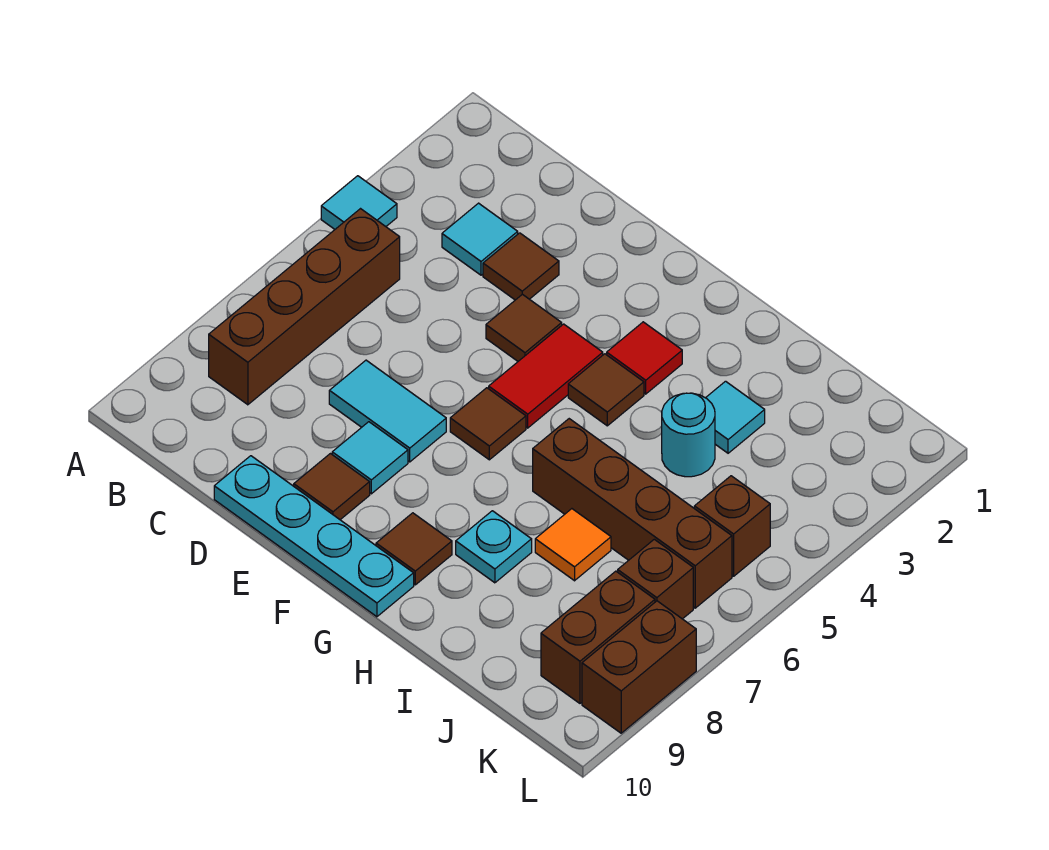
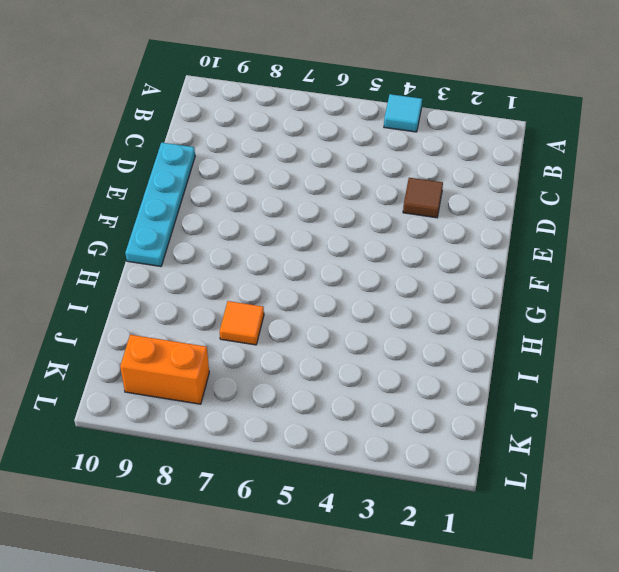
orange brick K8:K9 level 1 -> brown brick K8:K9 level 1
none -> brown brick B5:B8 level 1
none -> cyan tile C3 level 1
none -> cyan tile D7:E7 level 1

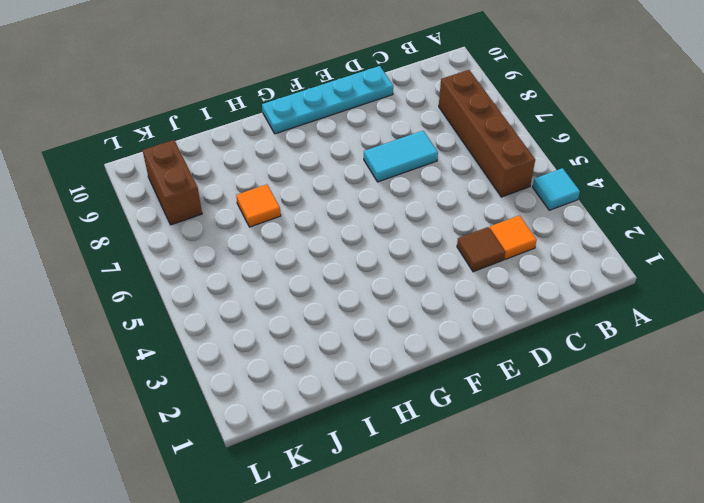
orange tile C3 level 1 -> cyan tile C3 level 1
none -> brown tile E4 level 1
none -> cyan tile E8 level 1
none -> brown tile E9 level 1

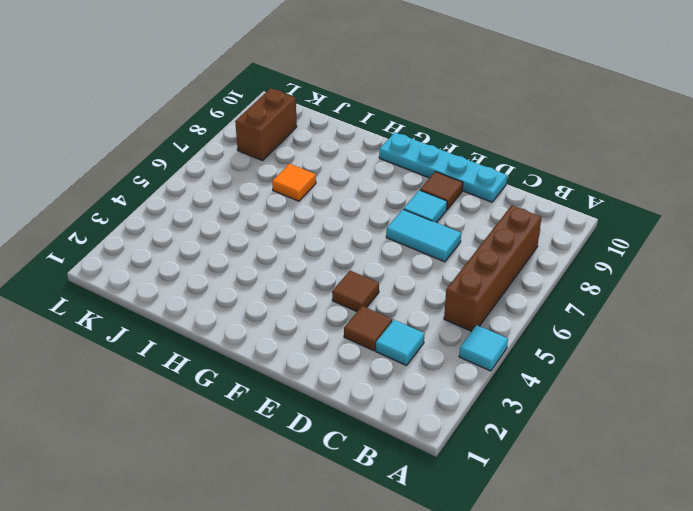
none -> red tile F4:F5 level 1
none -> brown tile F6 level 1
none -> red tile G3 level 1

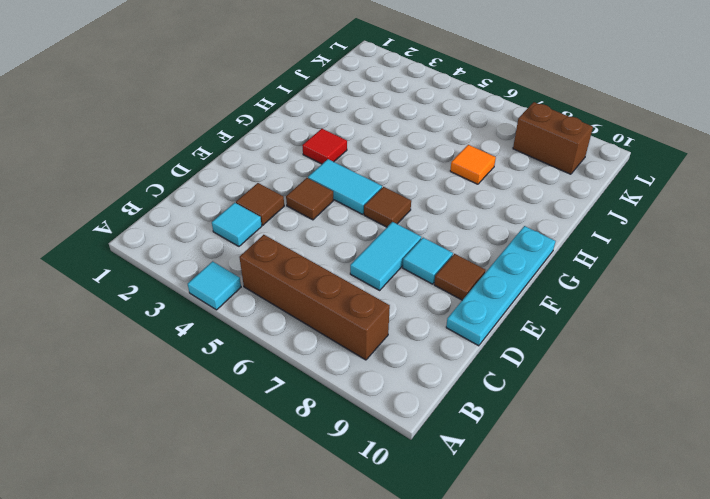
cyan tile F4:F5 level 1 -> red tile F4:F5 level 1
none -> brown tile G4 level 1
none -> brown tile G9 level 1
none -> brown brick H6:K6 level 1

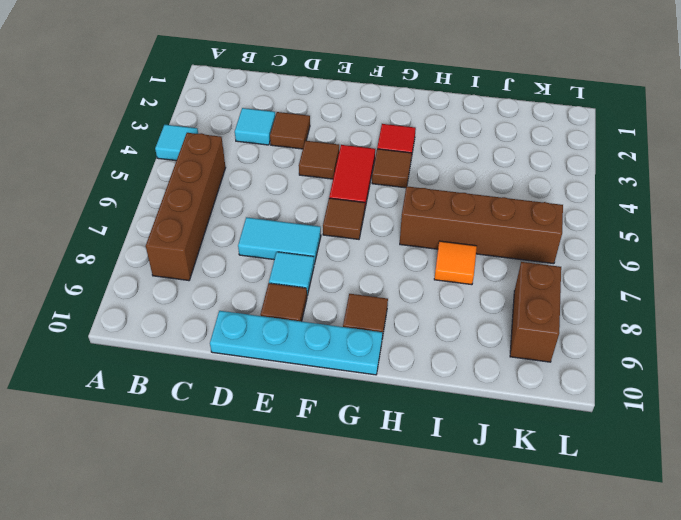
none -> cyan plate H8 level 1
none -> cyan tile I3 level 1
none -> cyan round brick I4 level 1

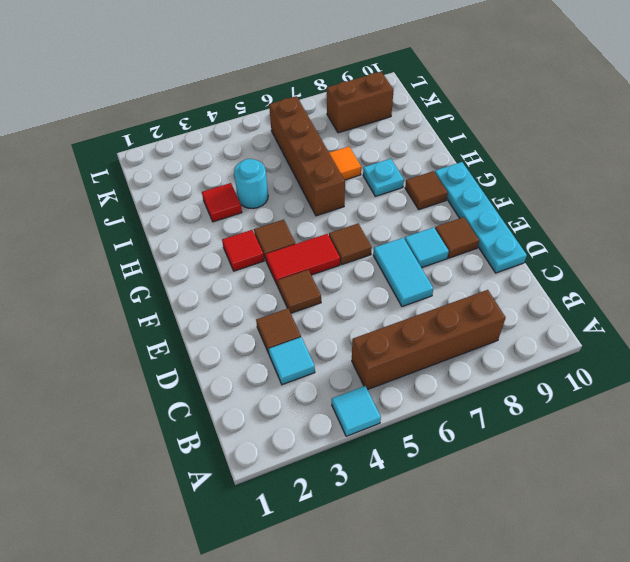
red tile I3 level 1 -> cyan tile I3 level 1
none -> brown brick K5 level 1
none -> brown brick K7 level 1
none -> brown brick L8:L9 level 1

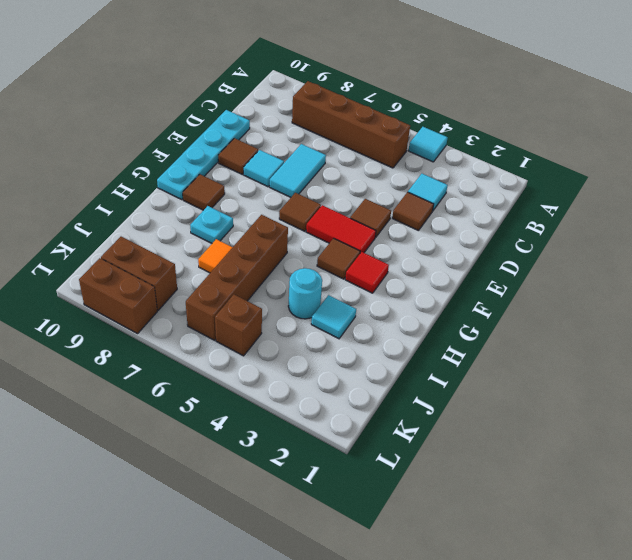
none -> brown brick K7 level 1

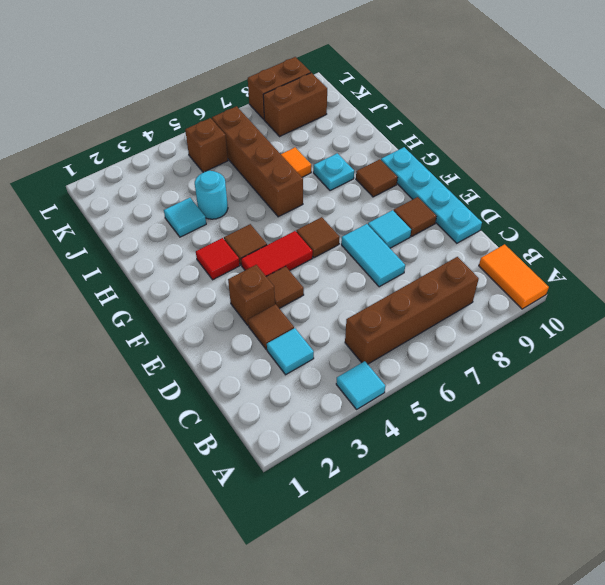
orange tile A10:B10 level 1 -> none
brown brick E3 level 1 -> brown brick K7 level 1

